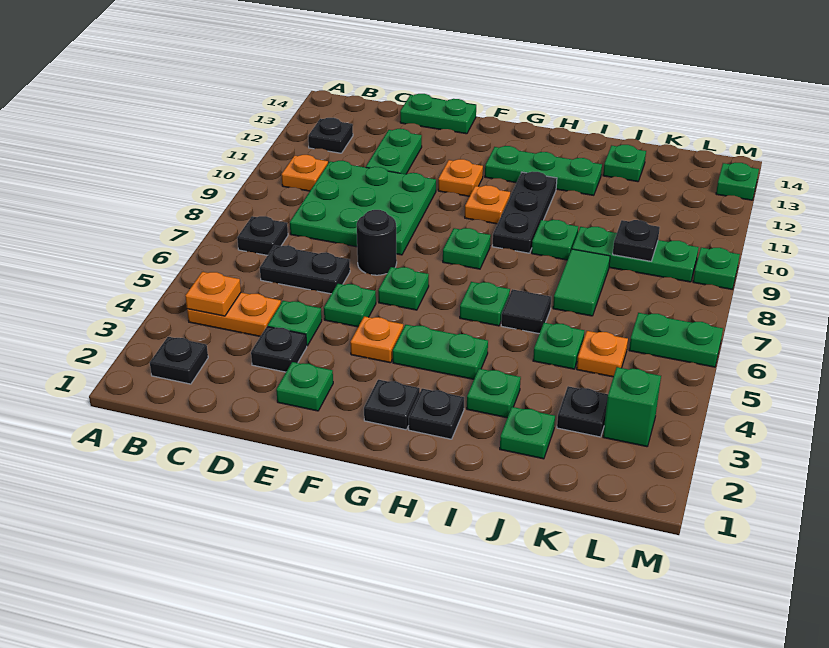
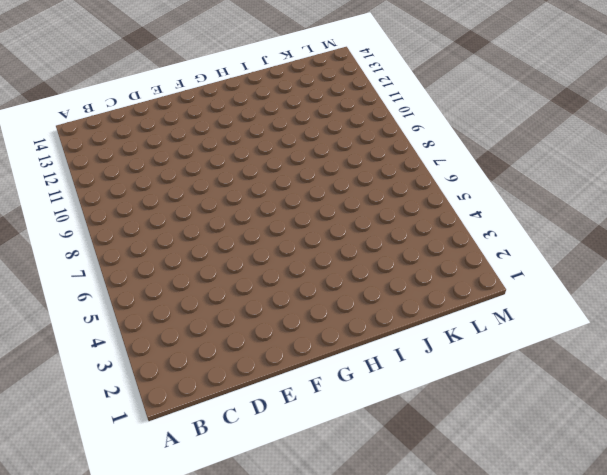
none -> black plate B2 level 1
none -> orange plate B4:C4 level 1
none -> black plate B7 level 1
none -> orange plate B10 level 1

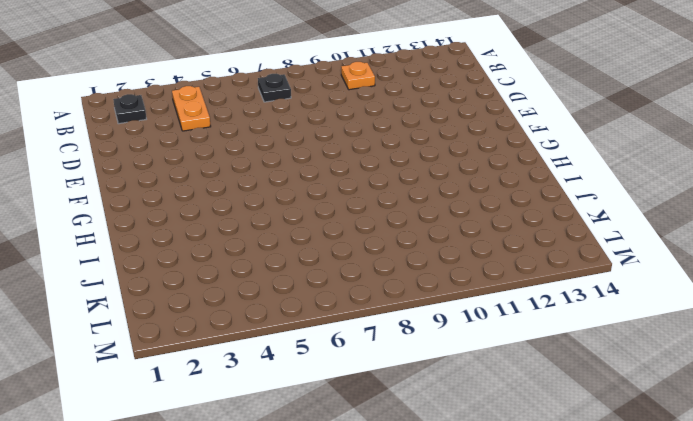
none -> black plate B12 level 1
none -> black plate C6:D6 level 1
none -> green plate C8:E10 level 1
none -> black plate D3 level 1

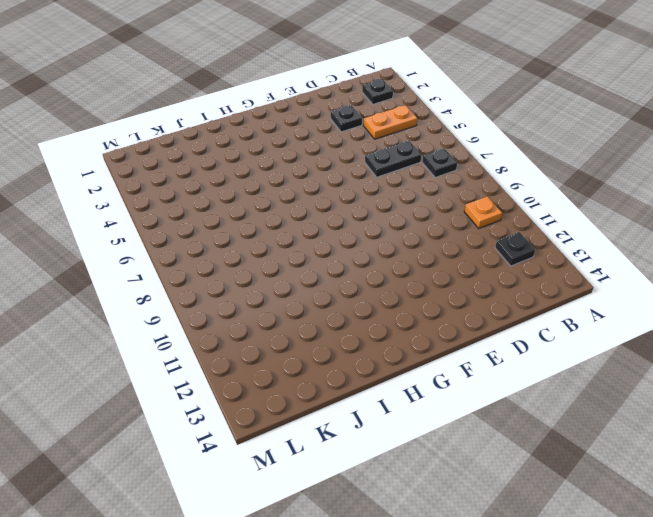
none -> green plate C8:E10 level 1
none -> green plate D4 level 1
none -> green plate D11:D12 level 1
none -> green plate D14:E14 level 1

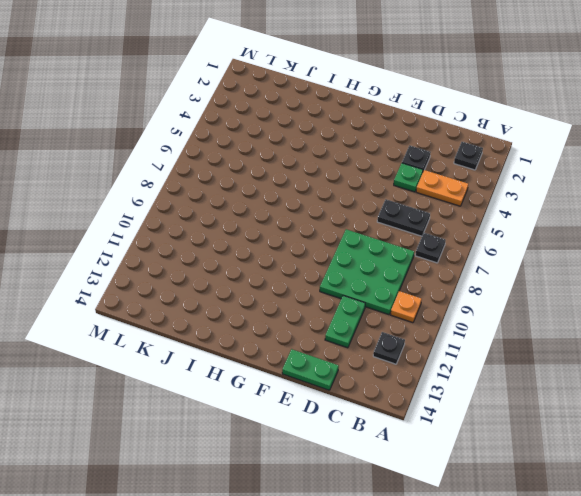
none -> green plate E2 level 1
none -> green plate E5 level 1
none -> black round brick E7 level 1
none -> orange plate F4 level 1

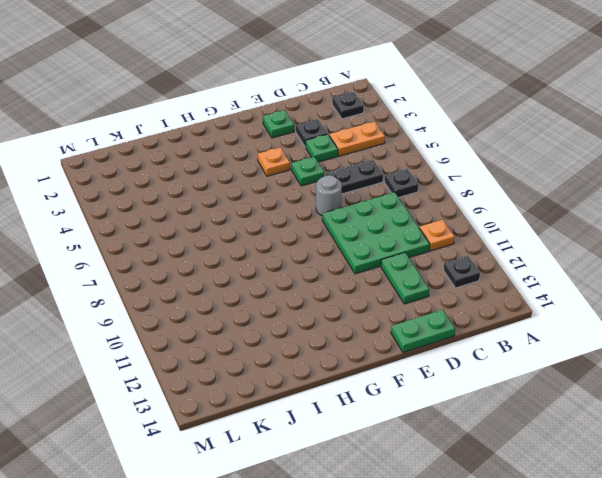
grey round brick E7 level 1 -> black round brick E7 level 1
none -> green plate F6 level 1
none -> orange plate F11 level 1
none -> black plate G2 level 1
none -> green plate G4:H4 level 1

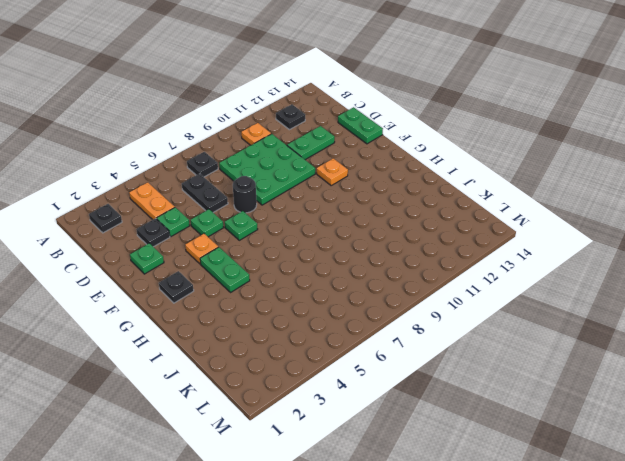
none -> green plate G8 level 1
none -> orange plate G10 level 1
none -> green plate G12:I12 level 1
none -> black plate H2 level 1

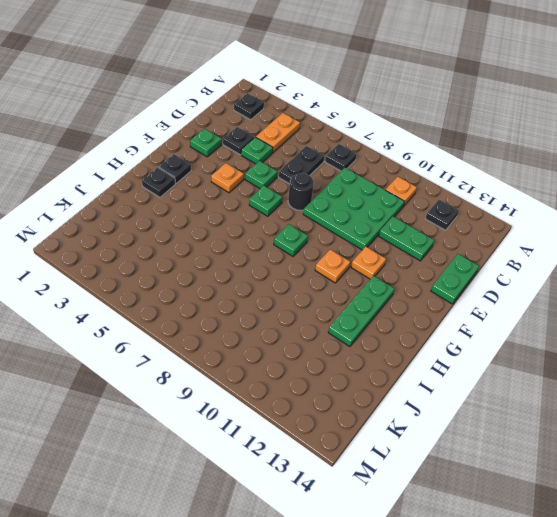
none -> green plate G4:H4 level 1
none -> green plate H6 level 1
none -> black plate H9:H11 level 1
none -> green plate I3 level 1

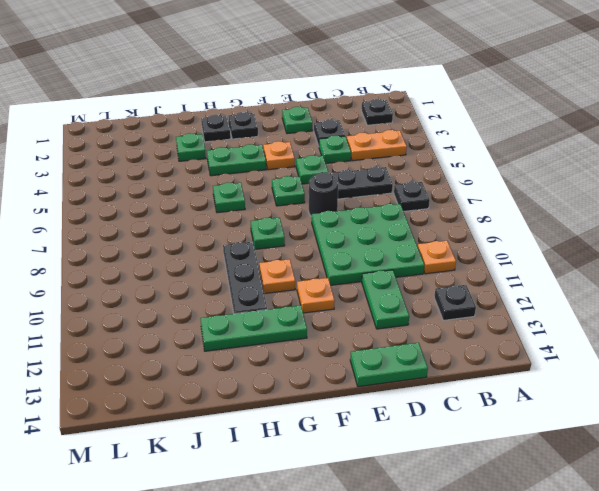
none -> black tile I6 level 1
none -> green plate I9 level 1
none -> green plate J2 level 1
none -> green plate J5 level 1

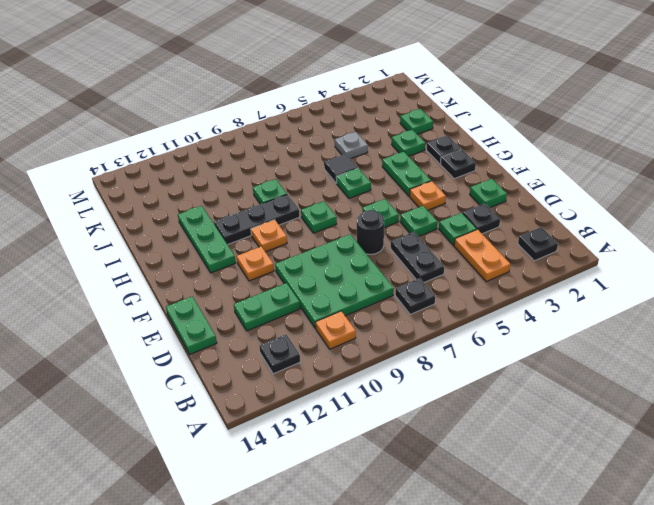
grey plate J5 level 1 -> green plate J5 level 1
none -> green tile J7:J8 level 1
none -> green plate J9:L9 level 1
none -> green plate J13 level 1
none -> black plate K3 level 1

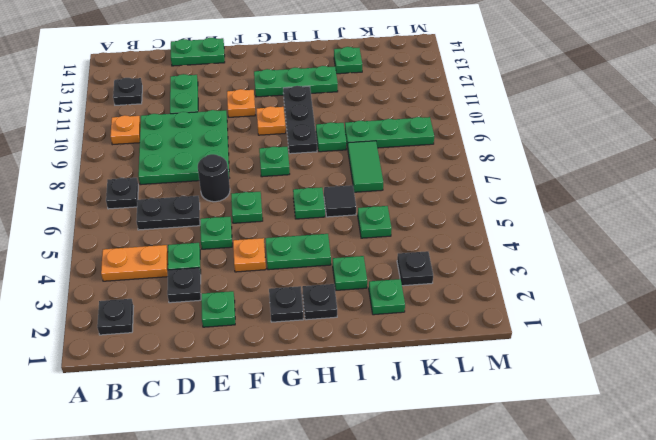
none -> orange plate K5 level 1
none -> green brick L3 level 1
none -> green plate L6:M6 level 1
none -> green plate M9 level 1

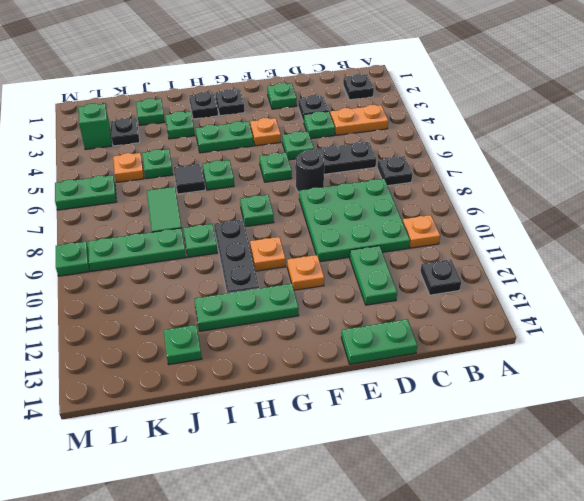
none -> green plate M13 level 1
none -> orange plate B4 level 2
none -> black plate K9 level 2

